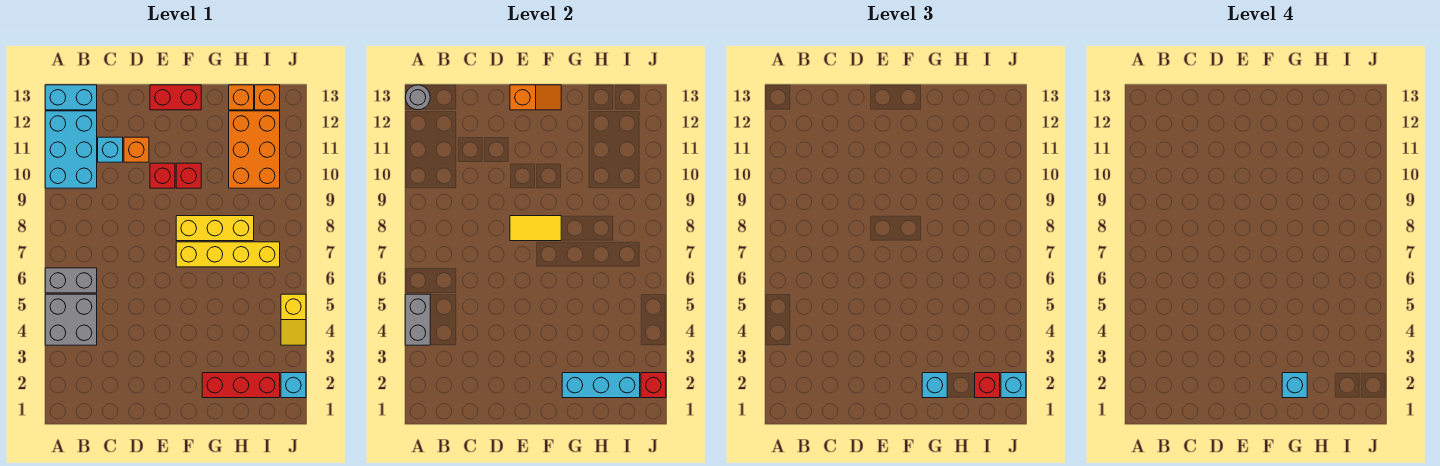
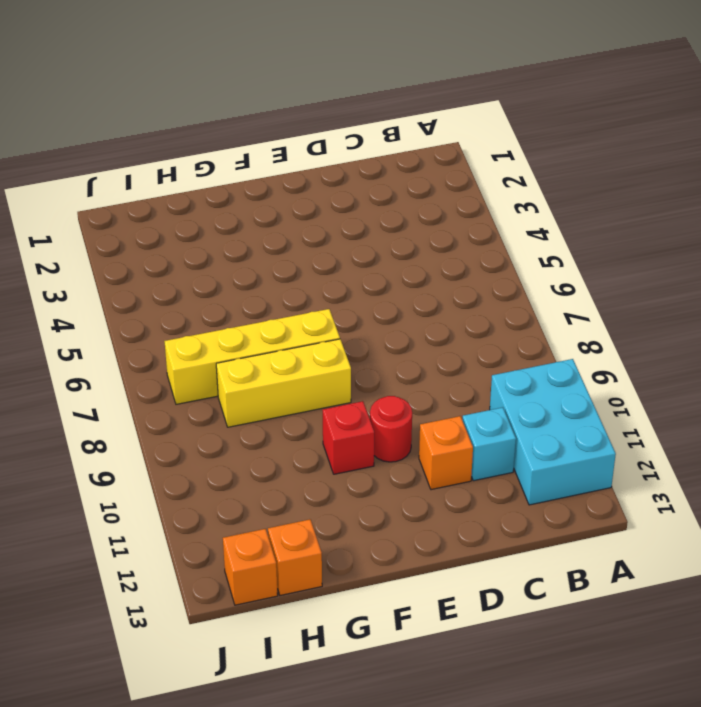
red round brick E10 level 1 -> red brick E10 level 1
none -> grey brick A4:B5 level 1
none -> grey brick A6:B6 level 1
none -> cyan brick A13:B13 level 1

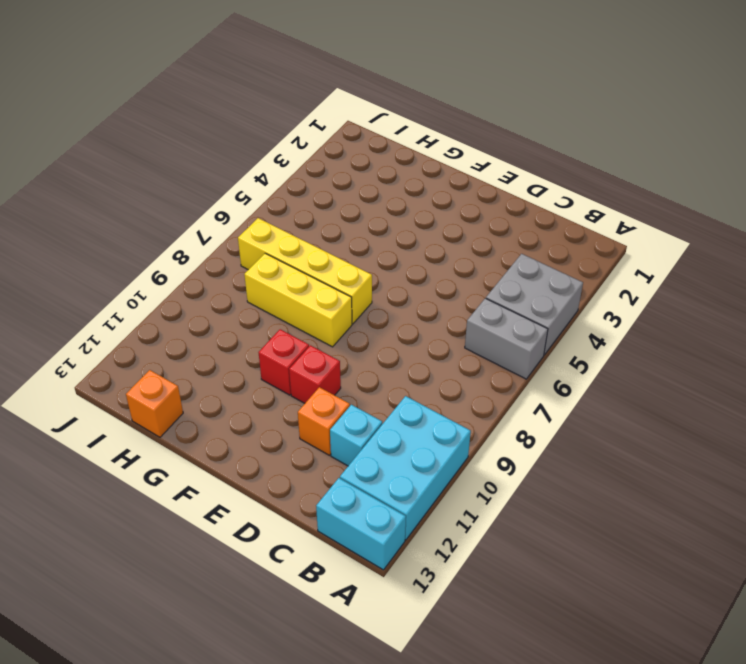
none -> red brick E13:F13 level 1
none -> red brick G2:I2 level 1
none -> orange brick H10:I12 level 1

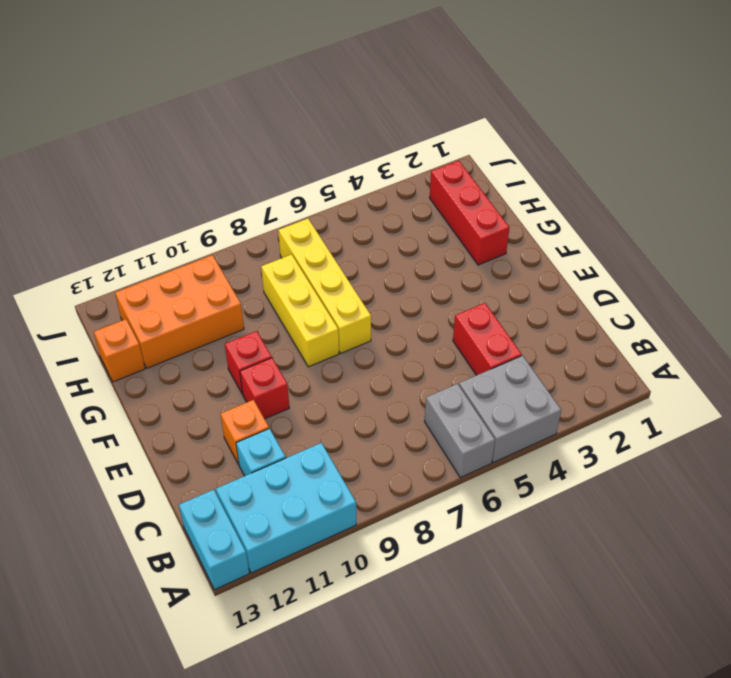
red brick C4:D4 level 1 -> red brick E13:F13 level 1
none -> orange brick I13 level 1
none -> cyan brick J2 level 1
none -> yellow slope J4:J5 level 1 top 5

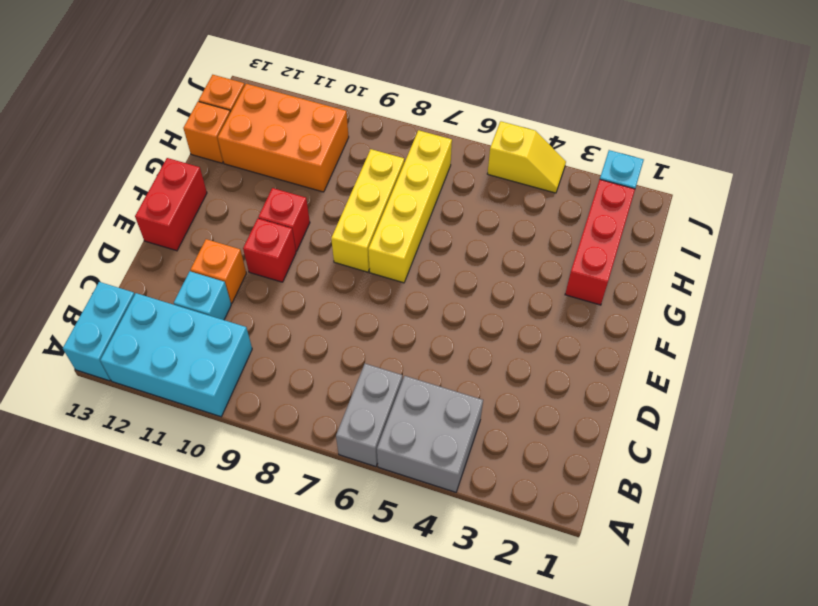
none -> grey brick A4:A5 level 2
none -> grey round brick A13 level 2
none -> yellow tile E8:F8 level 2

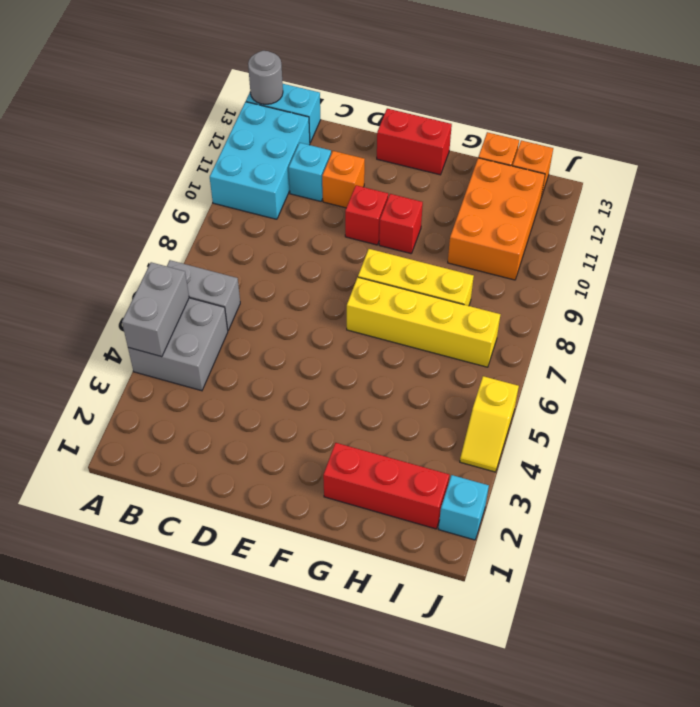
none -> yellow tile E8:F8 level 2
none -> orange slope E13:F13 level 2 top E
none -> cyan brick G2:I2 level 2

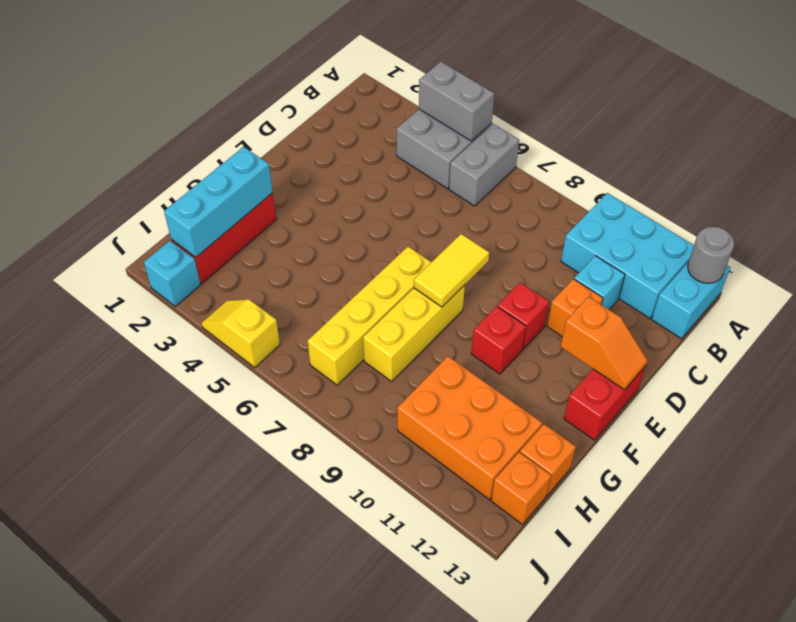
orange slope E12:E13 level 2 top 12 -> orange slope E13:F13 level 2 top E
none -> red brick J2 level 2
none -> cyan brick G2 level 3
none -> red brick I2 level 3

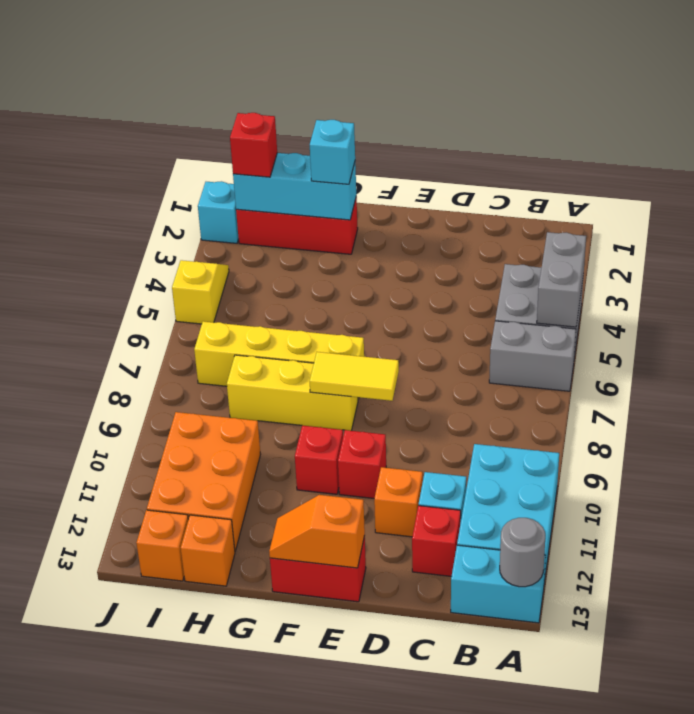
red brick C12 level 1 -> red brick J2 level 2
none -> cyan brick J2 level 3
none -> cyan brick G2 level 4

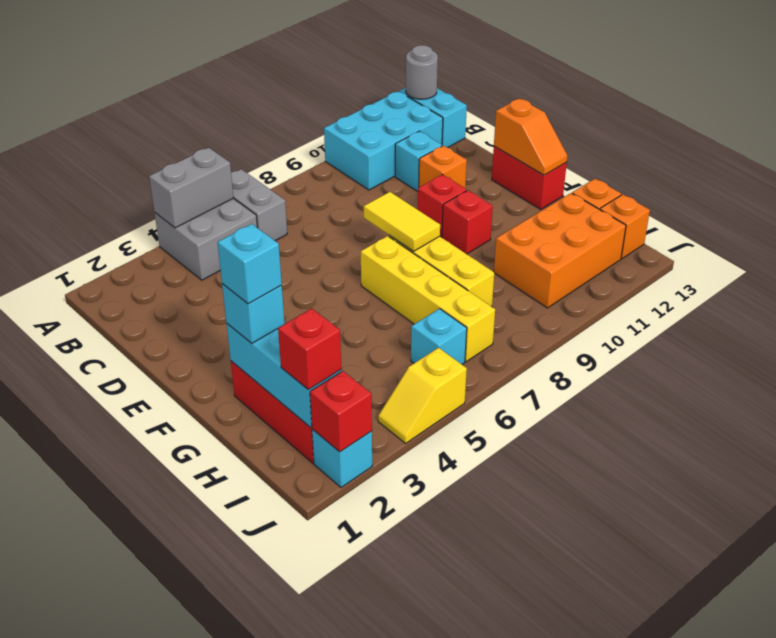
cyan brick I6 level 1 -> cyan brick J2 level 3

